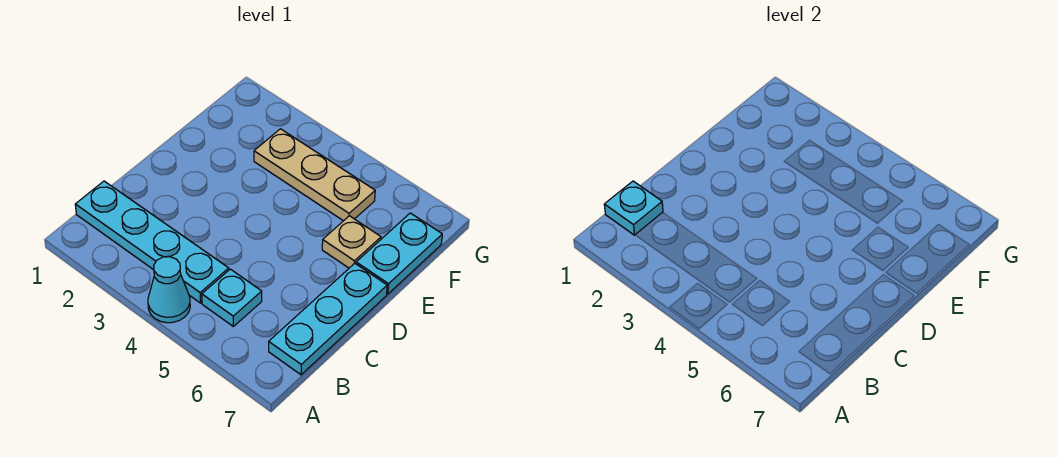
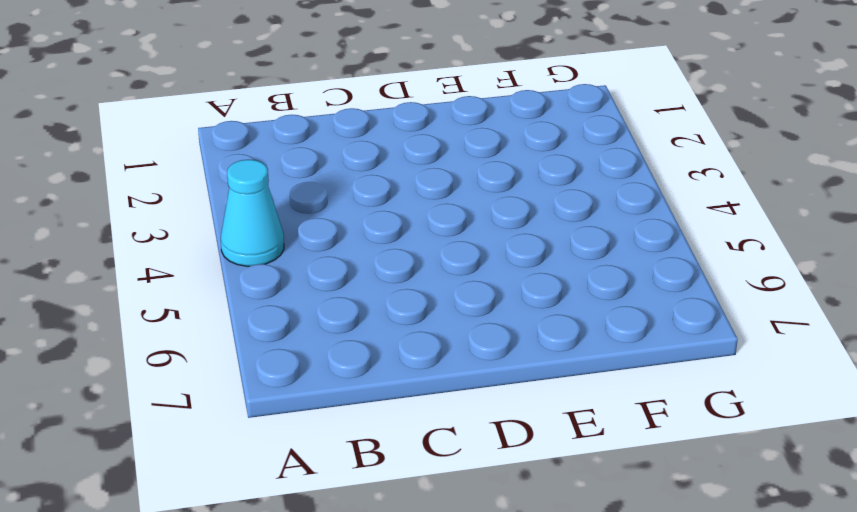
none -> cyan plate B1:B4 level 1
none -> cyan plate B5 level 1

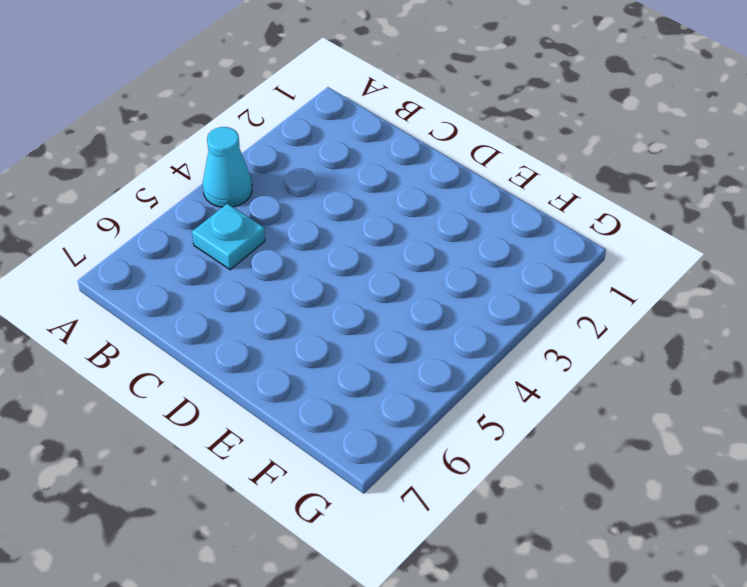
none -> cyan plate B1:B4 level 1
none -> cyan plate B7:D7 level 1

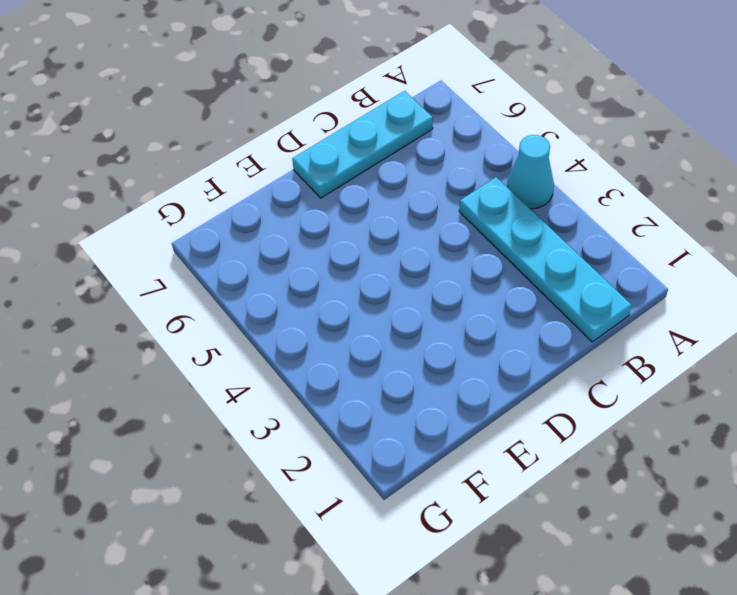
none -> cyan plate B5 level 1
none -> tan plate E6 level 1

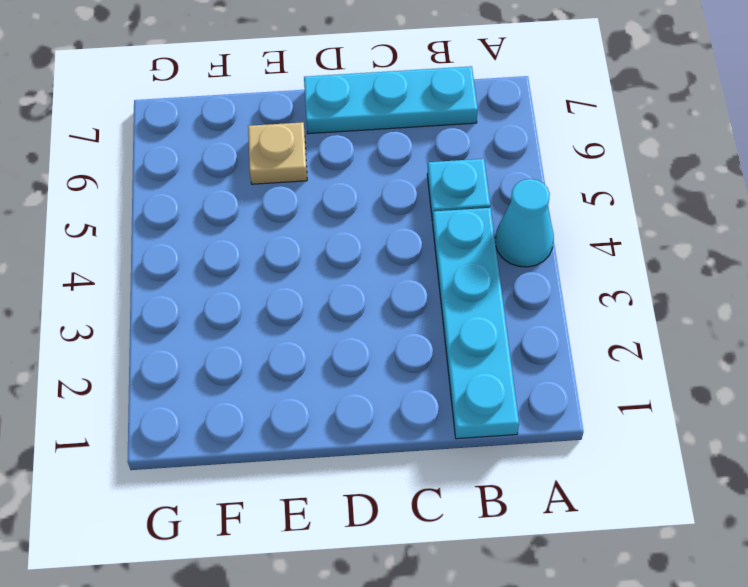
none -> cyan plate E7:F7 level 1
none -> tan plate F3:F5 level 1

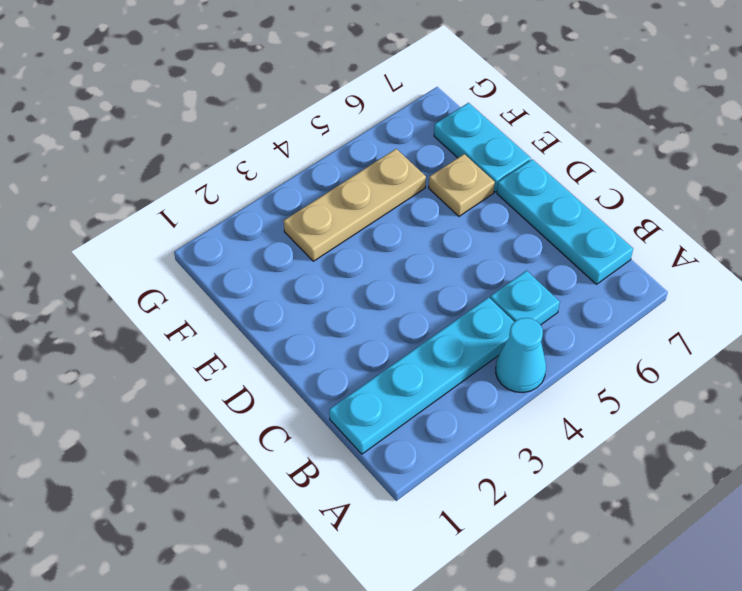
none -> cyan plate B1 level 2

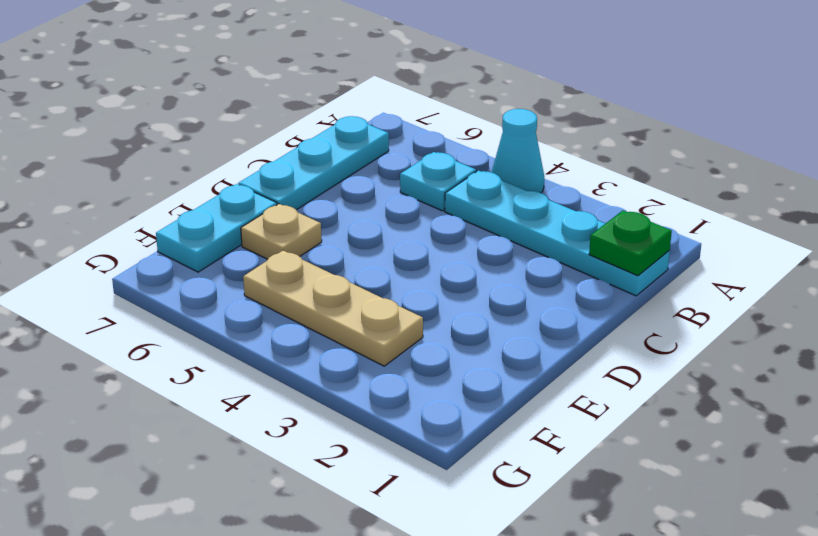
green plate B1 level 2 -> cyan plate B1 level 2

